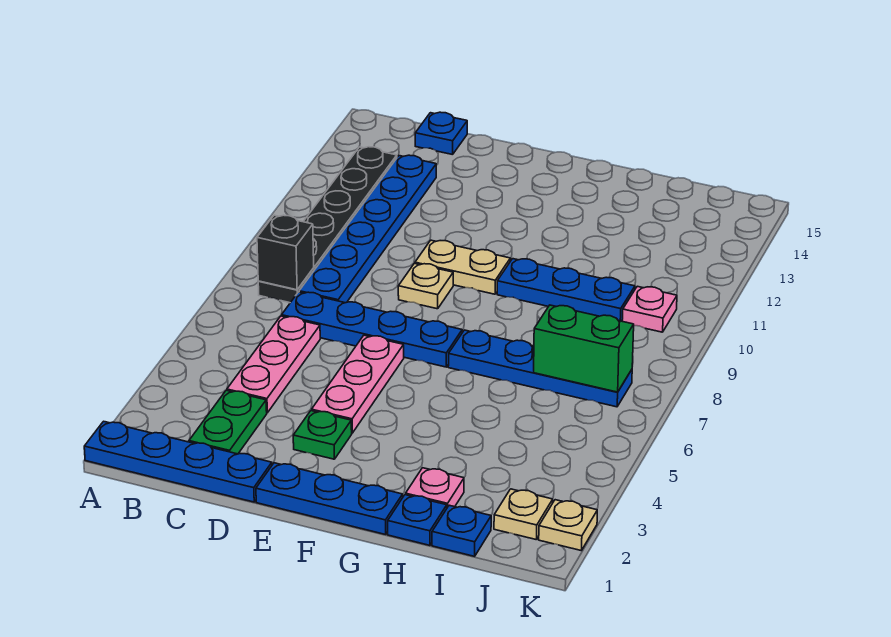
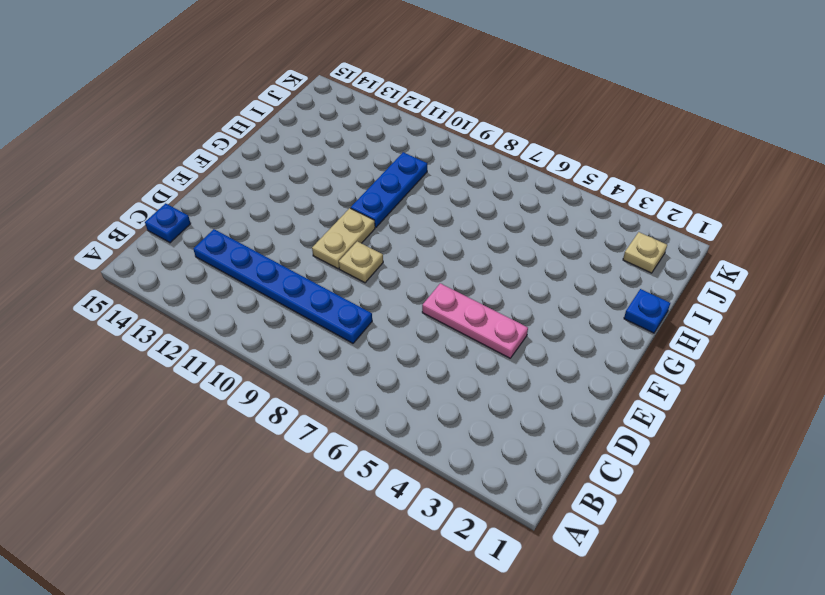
none -> blue plate A1:D1 level 1
none -> black plate B8:B13 level 1
none -> green plate C2:C3 level 1

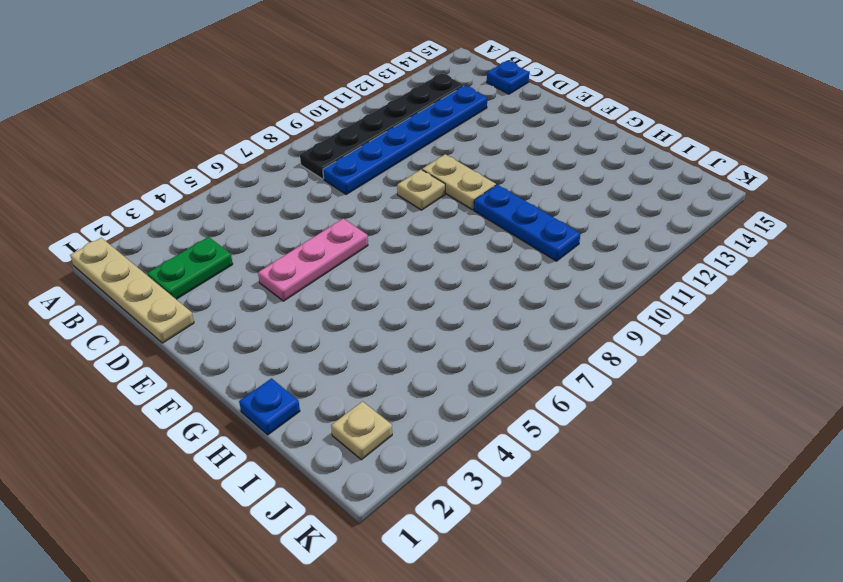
tan plate A1:D1 level 1 -> blue plate A1:D1 level 1
none -> pink plate C4:C6 level 1
none -> blue plate C7:F7 level 1
none -> blue plate E1:G1 level 1

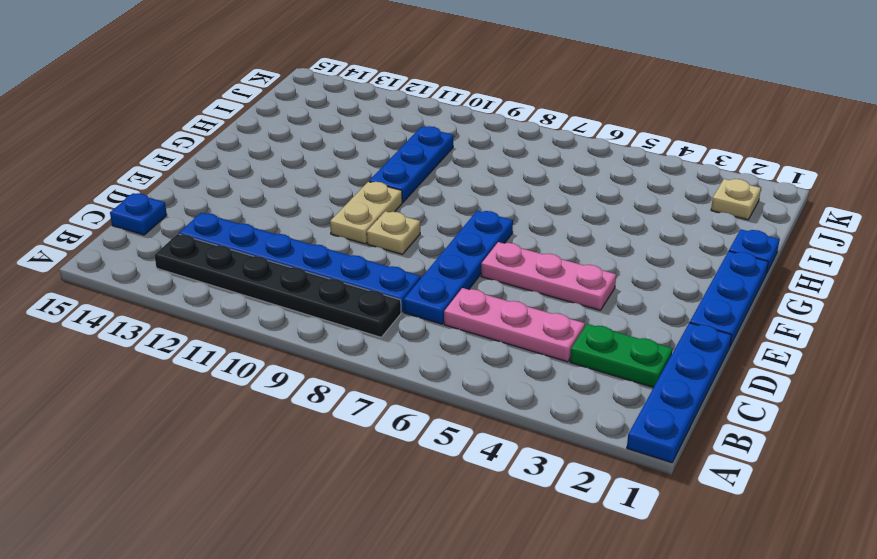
none -> green plate E3 level 1
none -> blue plate G7:J7 level 1
none -> pink plate H2 level 1

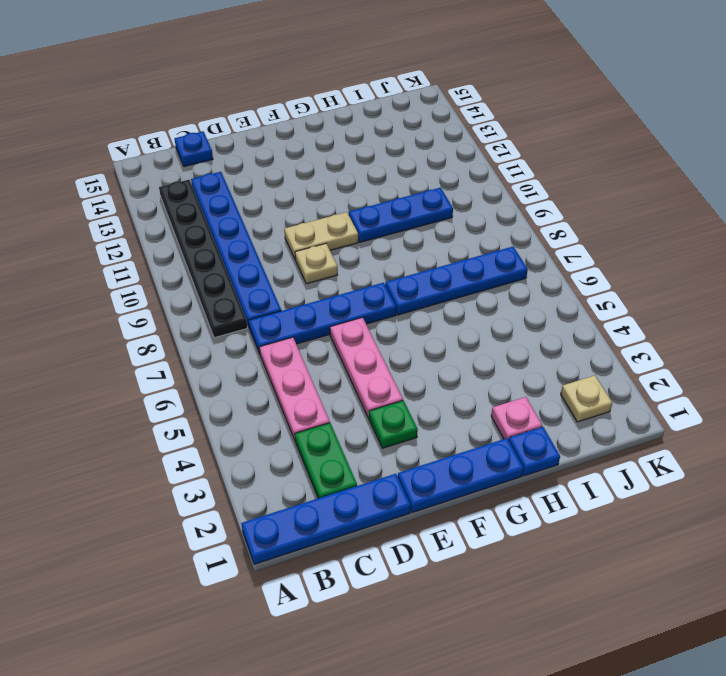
none -> blue plate I1 level 1
none -> pink plate J10 level 1
none -> tan plate K2 level 1

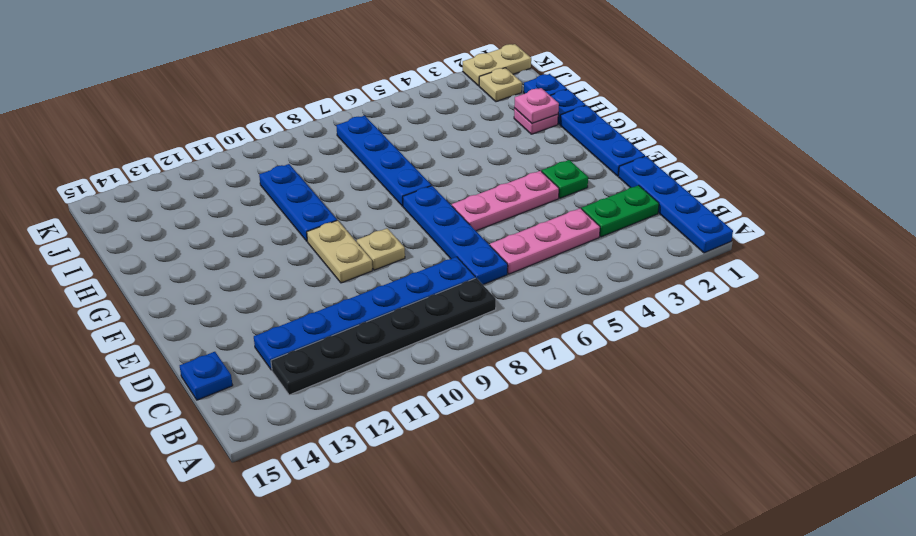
pink plate H2 level 2 -> pink plate J10 level 1
tan plate K1:K2 level 1 -> tan plate K2 level 1
none -> black brick B8 level 2
none -> green brick I7:J7 level 2

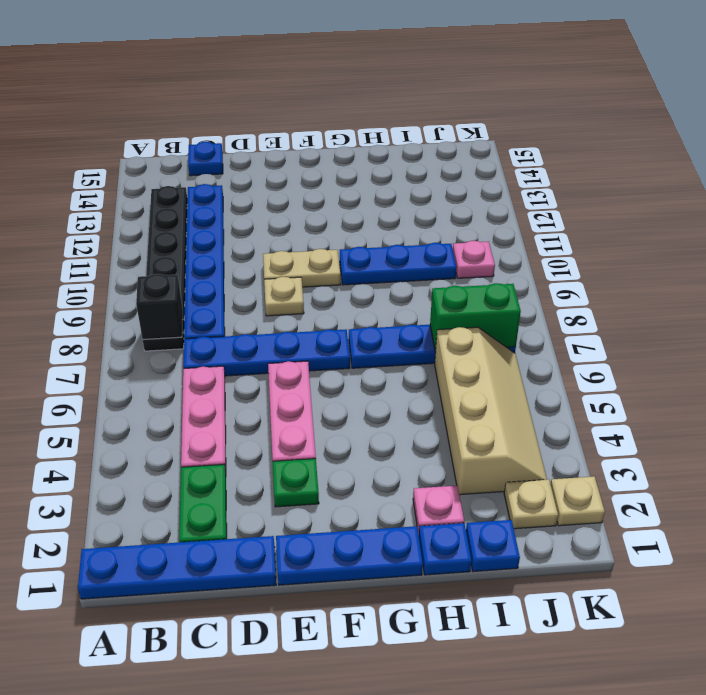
tan slope I3:J6 level 1 top I -> none

